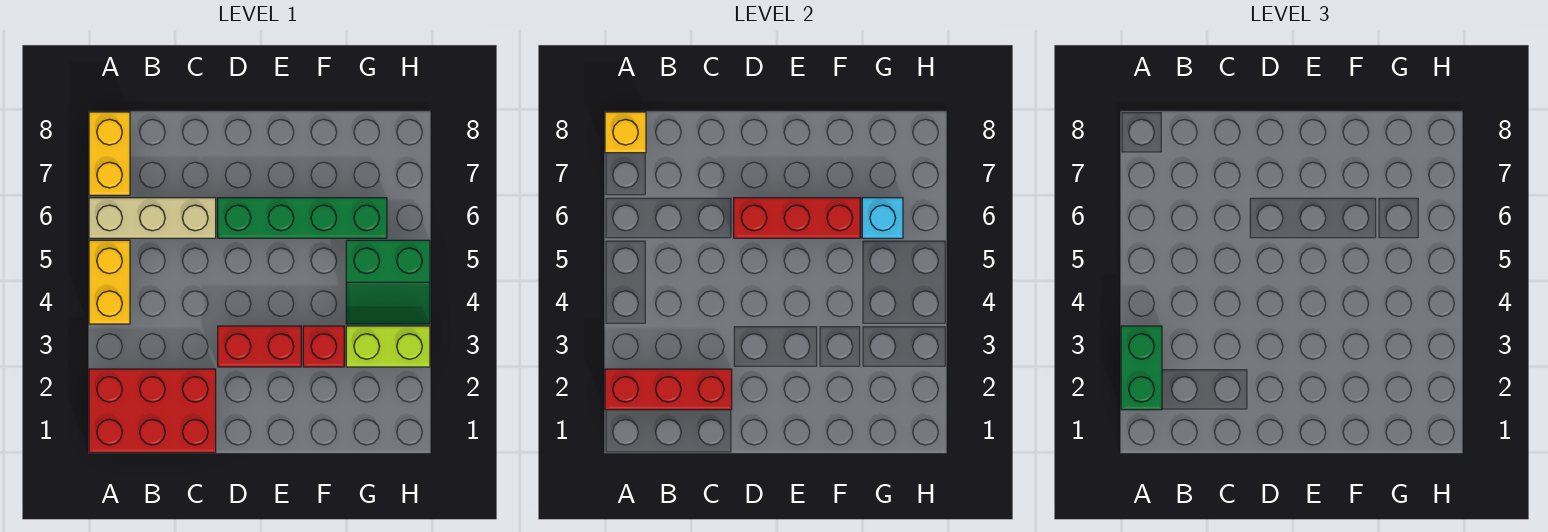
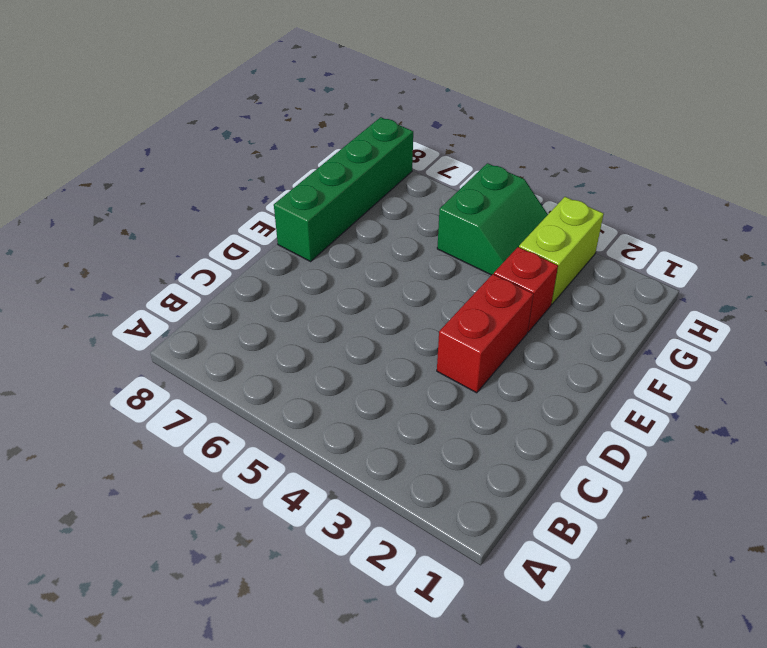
green brick E8:H8 level 1 -> green brick D6:G6 level 1
none -> red brick A1:C2 level 1
none -> yellow brick A4:A5 level 1
none -> tan brick A6:C6 level 1

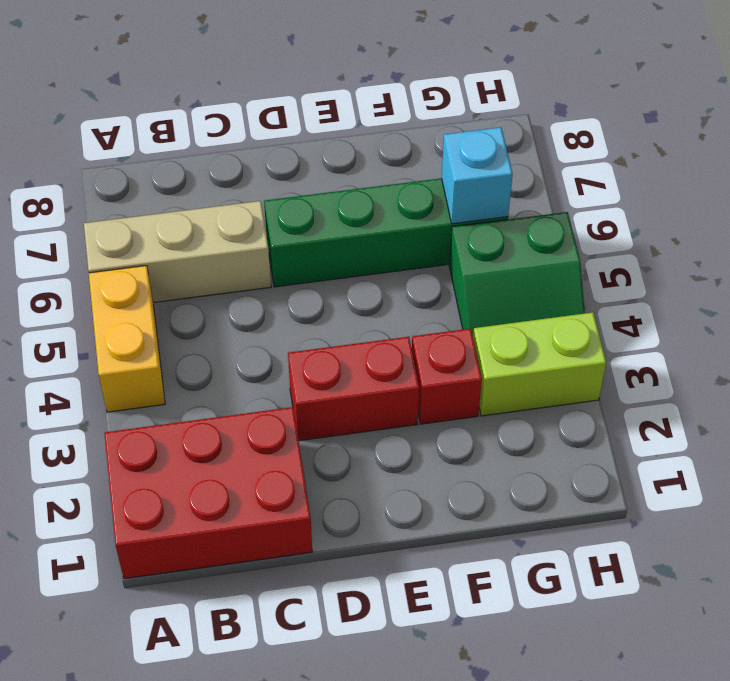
none -> yellow brick A7:A8 level 1
none -> red brick A2:C2 level 2
none -> yellow brick A8 level 2

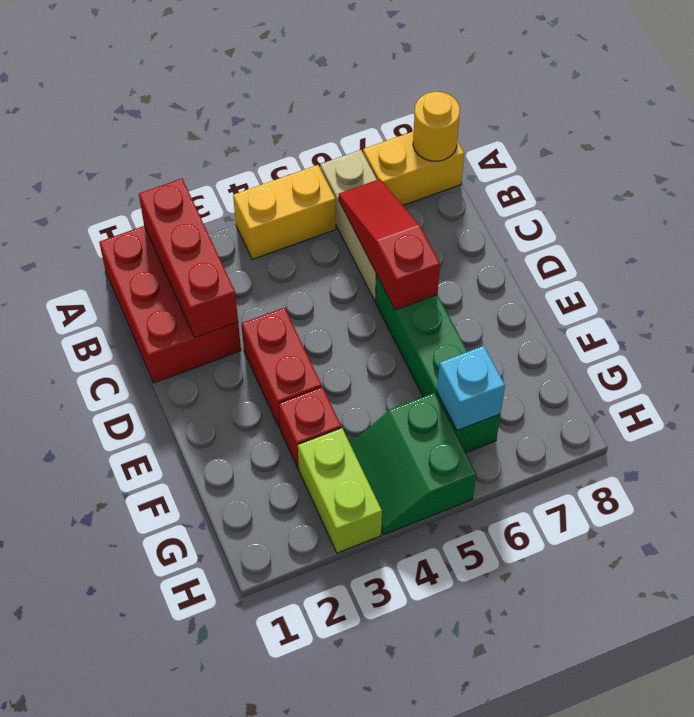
yellow round brick A8 level 2 -> yellow brick A8 level 2
red slope B6:D6 level 2 top D -> red brick D6:F6 level 2
none -> green brick A2:A3 level 3

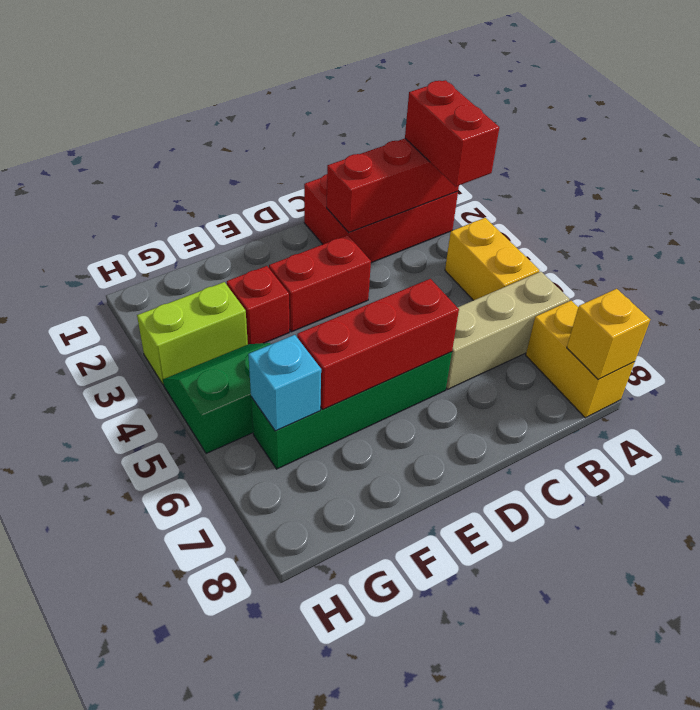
red brick A2:A3 level 3 -> green brick A2:A3 level 3

